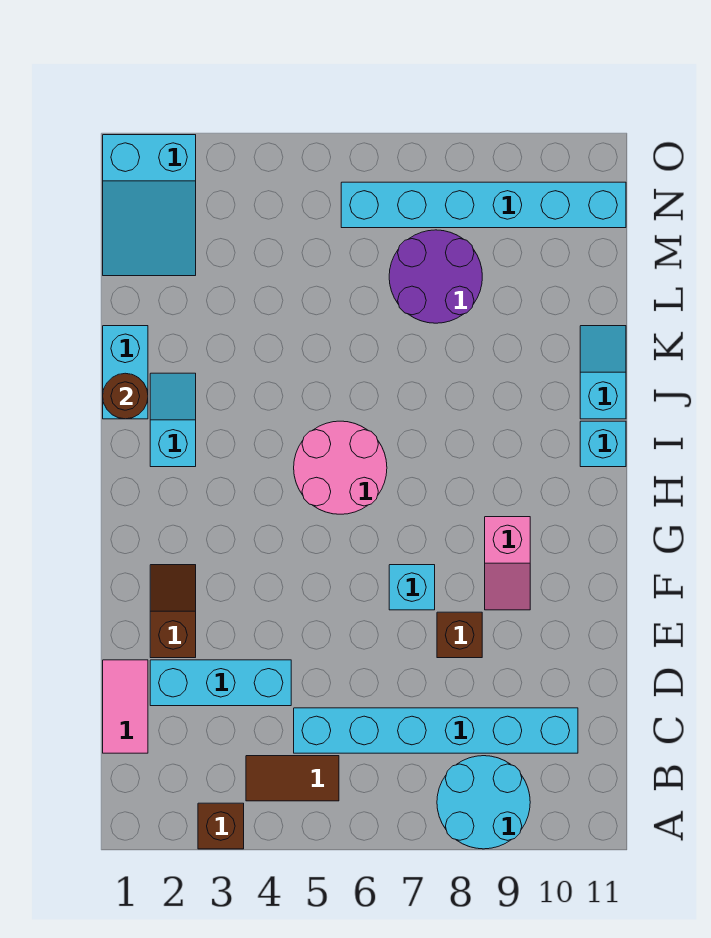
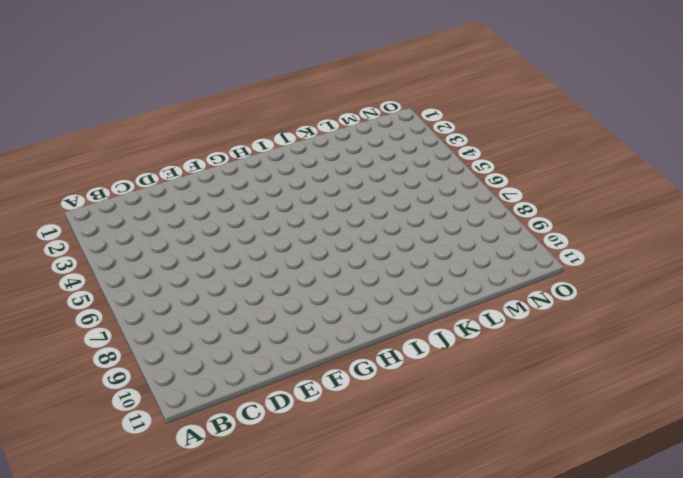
none -> brown brick A3 level 1
none -> cyan round brick A8:B9 level 1
none -> brown tile B4:B5 level 1

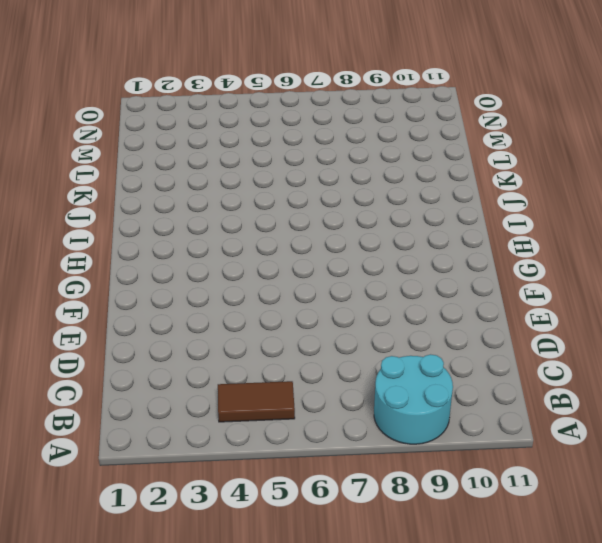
none -> brown brick A3 level 1
none -> pink tile C1:D1 level 1
none -> cyan brick C5:C10 level 1

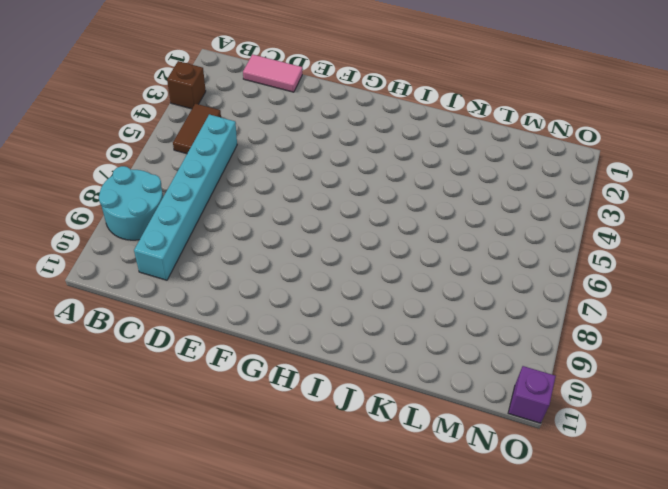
purple brick O11 level 1 -> none
none -> cyan brick D2:D4 level 1
none -> brown slope E2:F2 level 1 top E
none -> brown brick E8 level 1

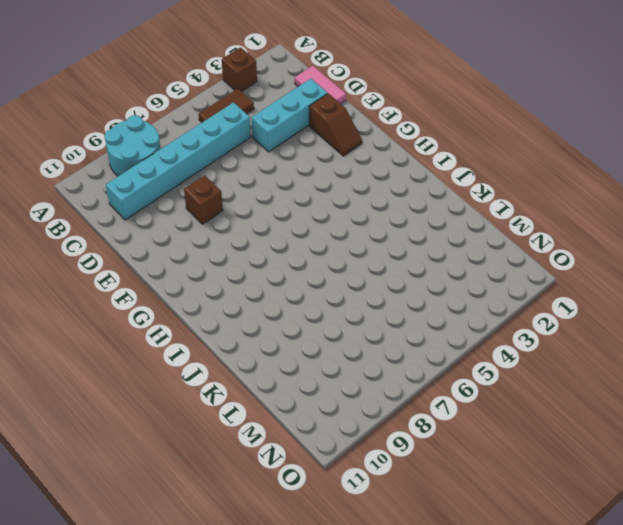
none -> cyan brick F7 level 1
none -> pink slope F9:G9 level 1 top G
none -> pink round brick H5:I6 level 1

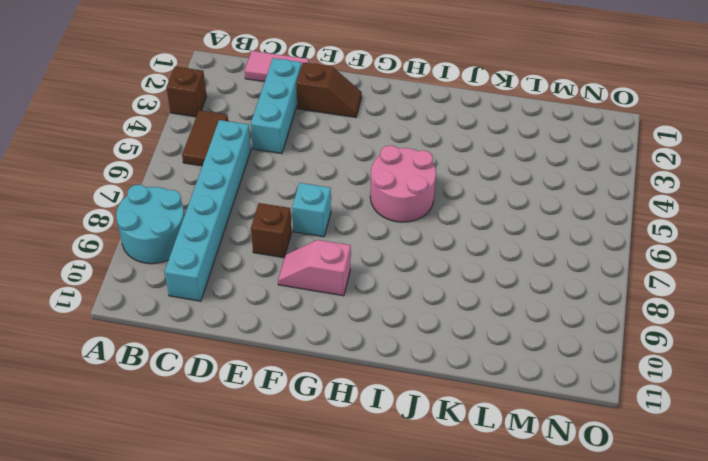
none -> cyan slope I2:J2 level 1 top I
none -> cyan brick I11 level 1
none -> cyan brick J1:K1 level 1

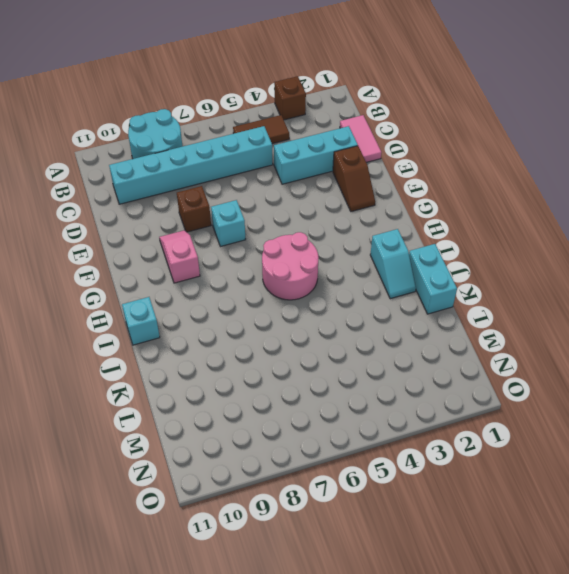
none -> cyan slope J11:K11 level 1 top J
none -> purple round brick L7:M8 level 1
none -> cyan slope M1:O2 level 1 top O

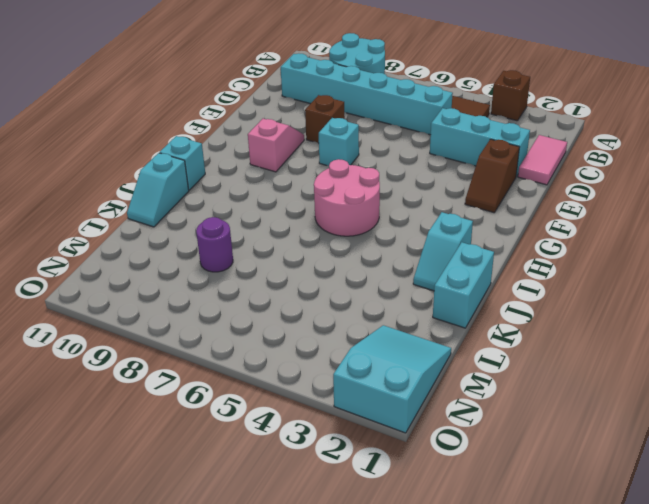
purple round brick L8 level 1 -> purple round brick L7:M8 level 1
none -> cyan brick N6:N11 level 1
none -> brown round brick J1 level 2

